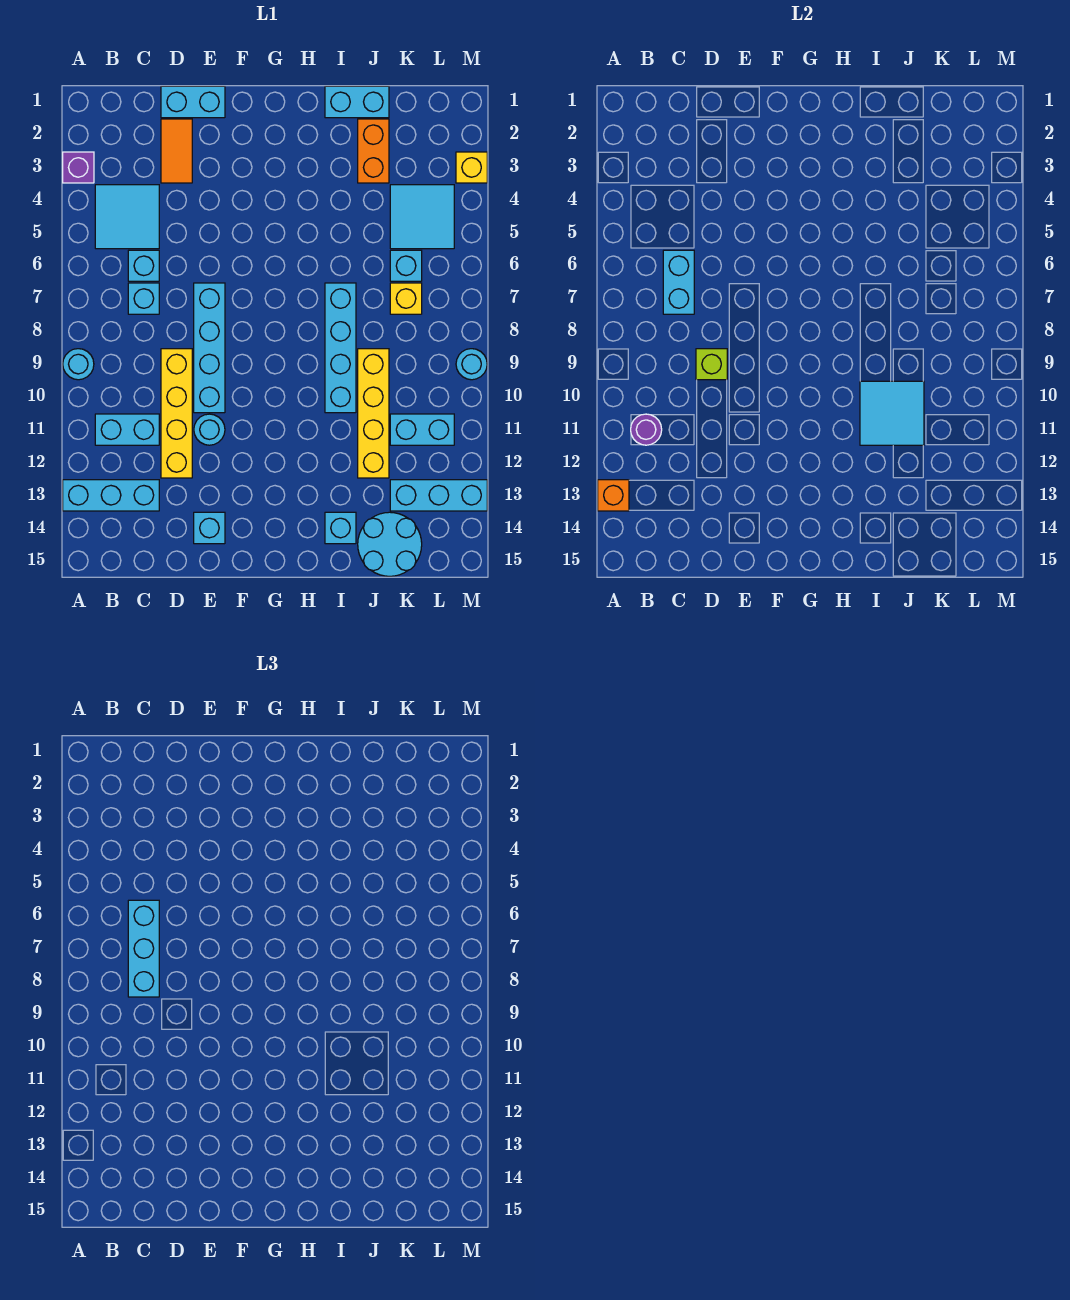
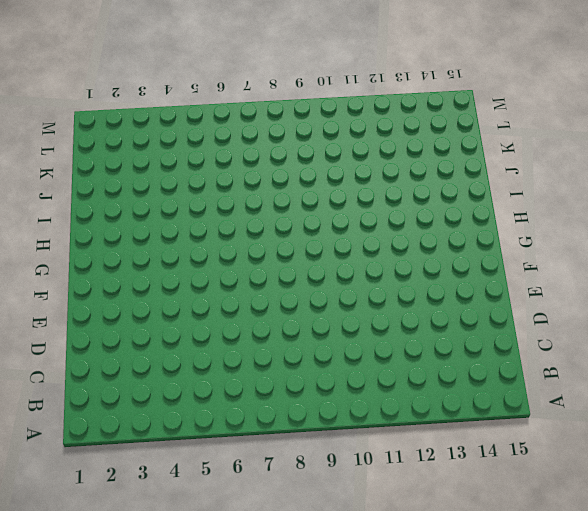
none -> purple brick A3 level 1
none -> cyan round brick A9 level 1
none -> cyan brick A13:C13 level 1
none -> cyan tile B4:C5 level 1

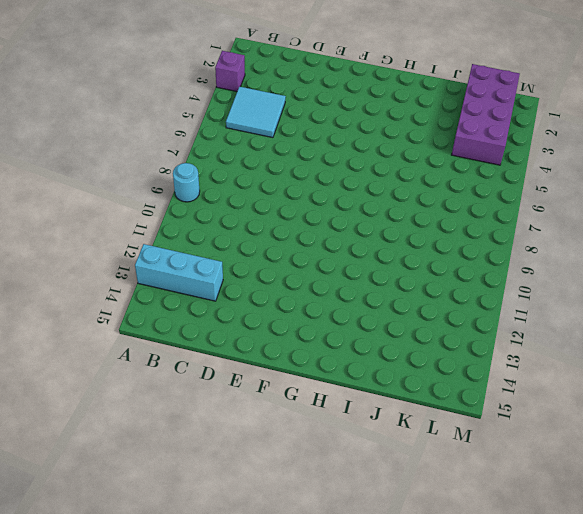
purple brick K1:L4 level 1 -> cyan tile K4:L5 level 1
none -> cyan brick B11:C11 level 1
none -> cyan brick C6 level 1
none -> cyan brick C7 level 1
none -> cyan brick D1:E1 level 1

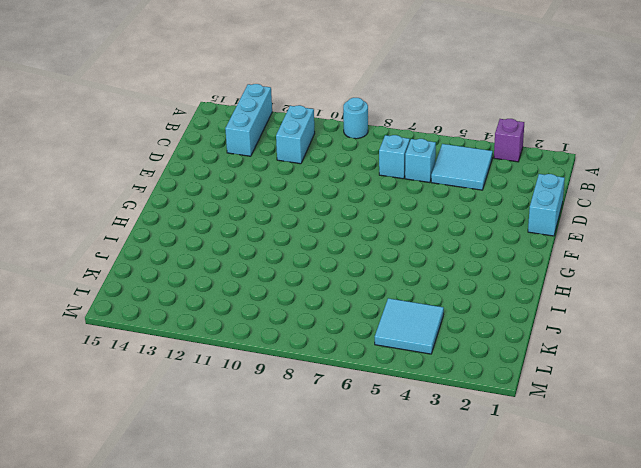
none -> orange tile D2:D3 level 1
none -> yellow brick D9:D12 level 1
none -> cyan brick E7:E10 level 1
none -> cyan round brick E11 level 1

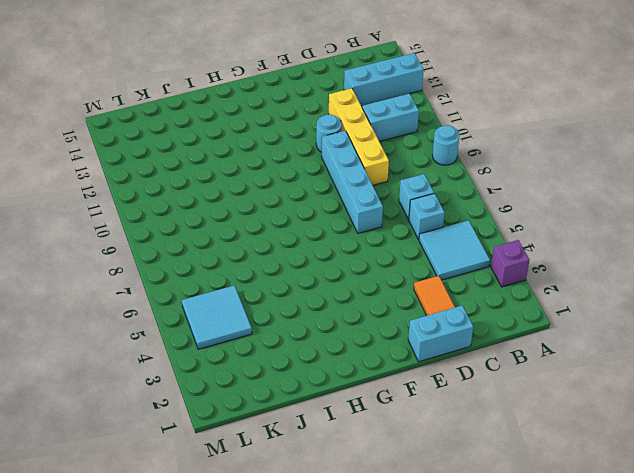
none -> cyan brick E14 level 1
none -> cyan brick I1:J1 level 1
none -> cyan brick I7:I10 level 1
none -> cyan brick I14 level 1

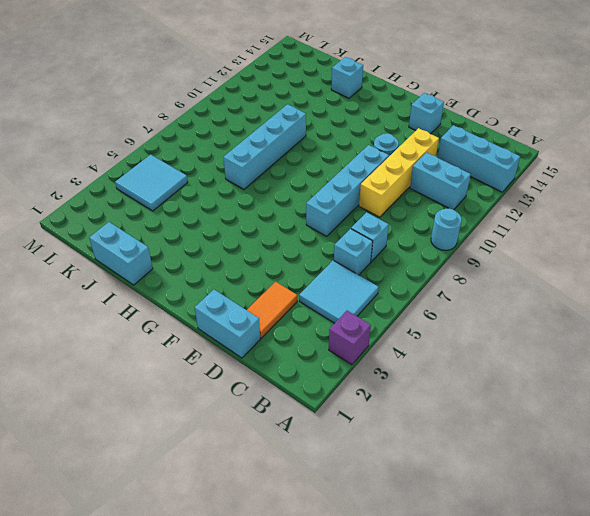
none -> orange brick J2:J3 level 1
none -> yellow brick J9:J12 level 1
none -> cyan round brick J14:K15 level 1
none -> cyan brick K6 level 1

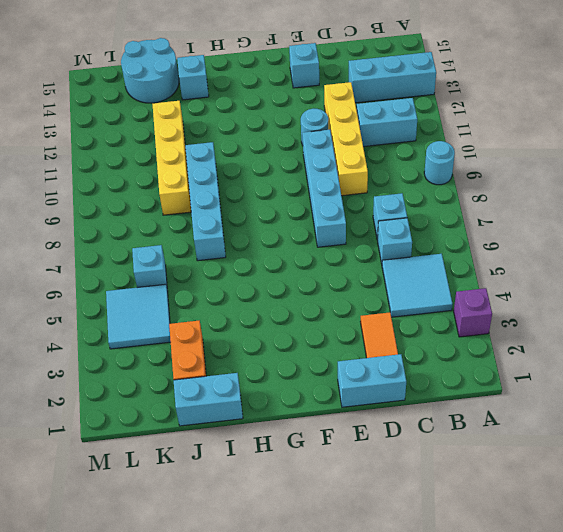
none -> yellow brick K7 level 1
none -> cyan brick K11:L11 level 1
none -> cyan brick K13:M13 level 1
none -> yellow brick M3 level 1

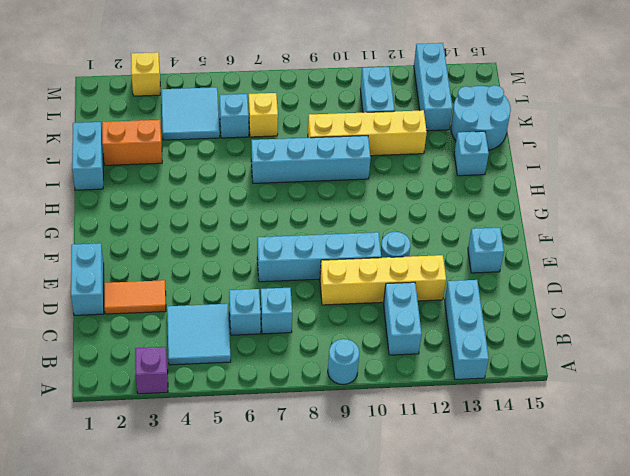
none -> cyan round brick M9 level 1
none -> orange brick A13 level 2
none -> purple round brick B11 level 2
none -> cyan brick C6:C7 level 2

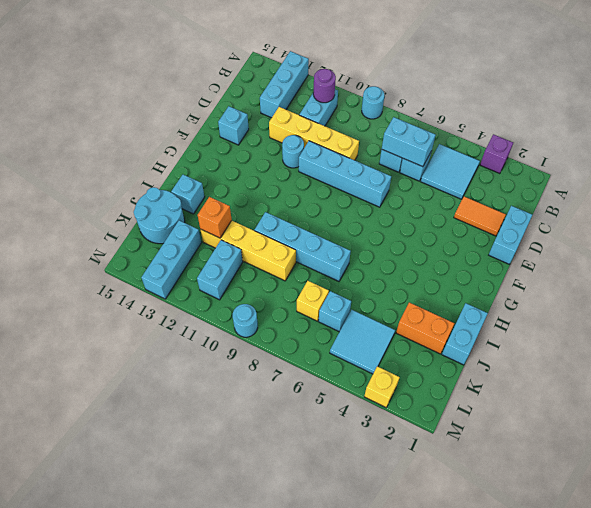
orange brick J12 level 2 -> orange brick A13 level 2
none -> lime brick D9 level 2
none -> cyan tile I10:J11 level 2
none -> cyan brick C6:C8 level 3

